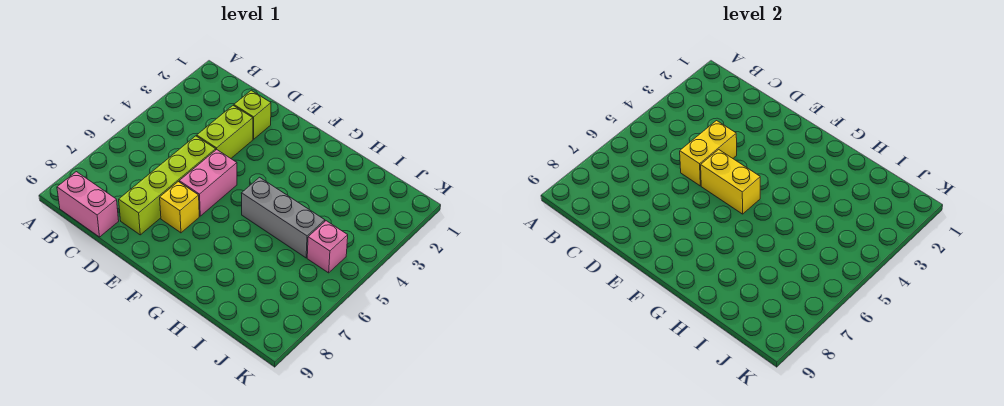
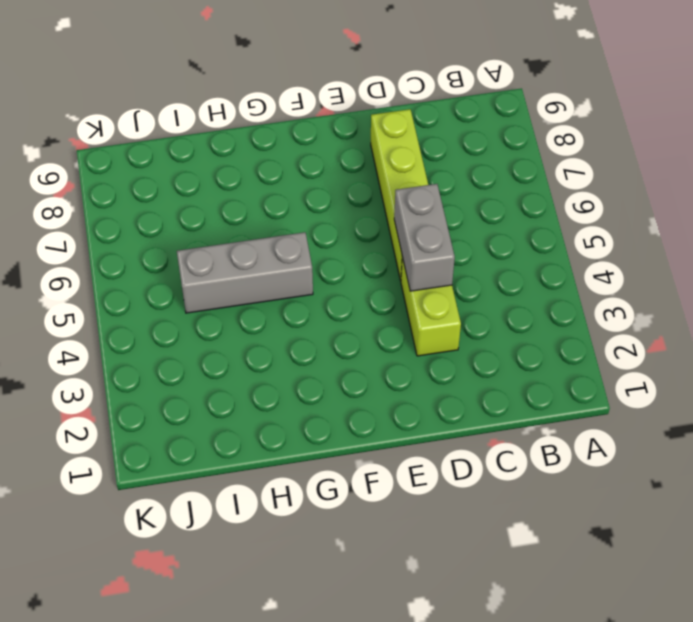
grey brick D4:D5 level 2 -> yellow brick D4:D5 level 2
none -> pink brick B9:C9 level 1
none -> lime brick D2 level 1

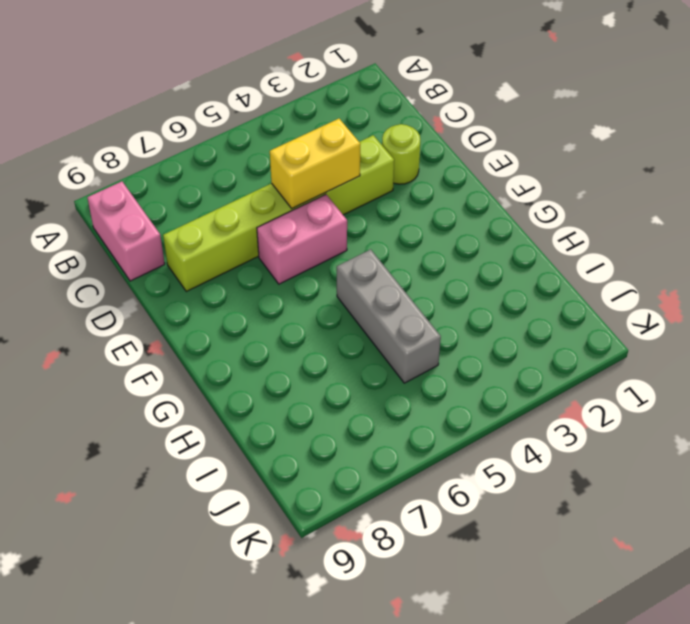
lime round brick D2 level 1 -> lime brick D2 level 1
none -> yellow brick E7 level 1
none -> pink brick J5 level 1

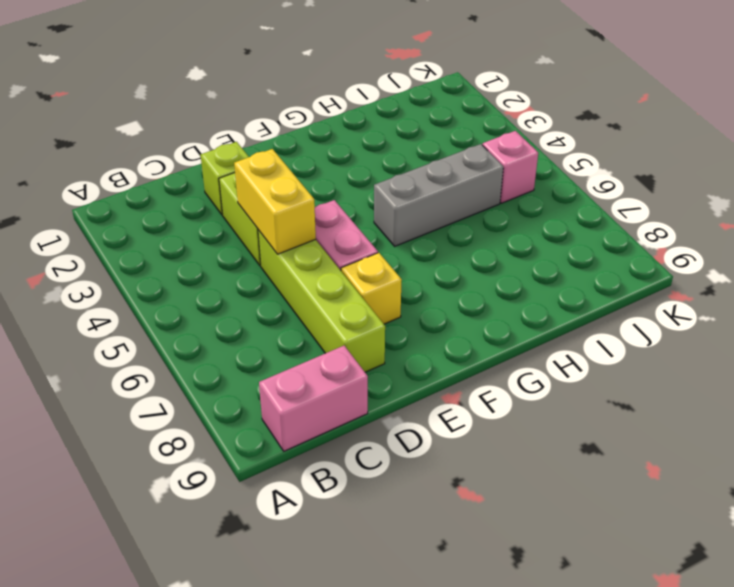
none -> yellow brick E5:F5 level 2

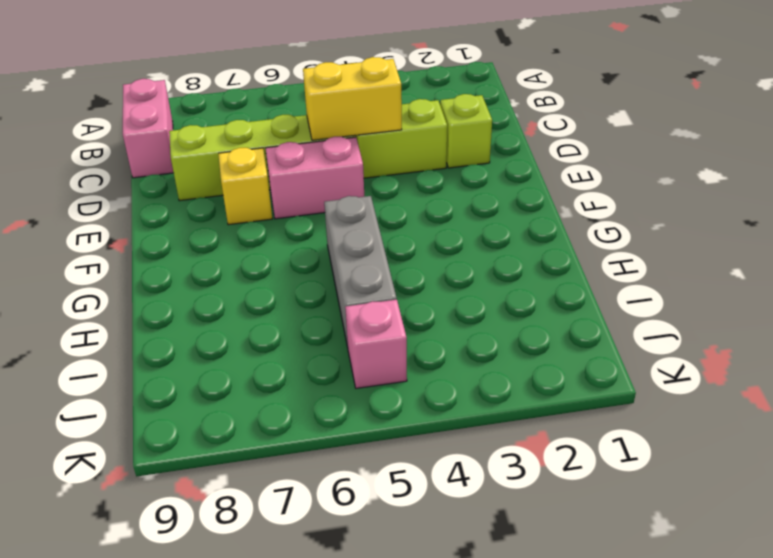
none -> yellow brick E5:F5 level 2

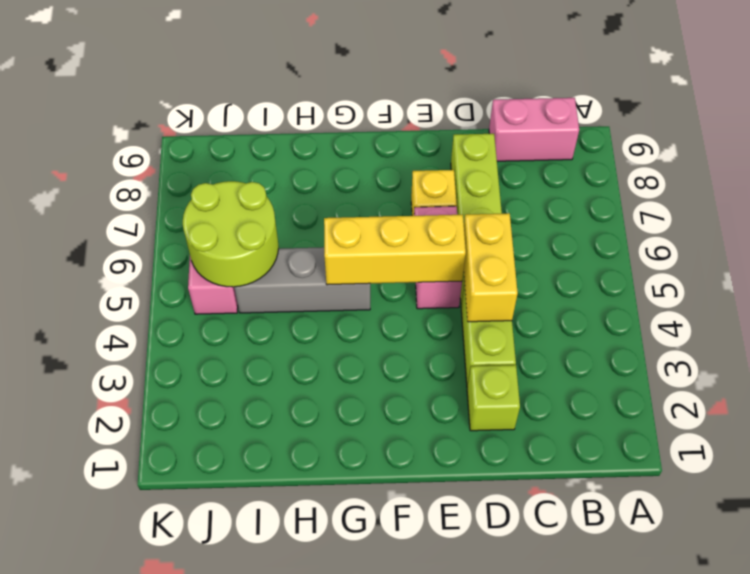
yellow brick E5:G5 level 2 -> yellow brick E5:F5 level 2
lime round brick I5:J6 level 2 -> none

